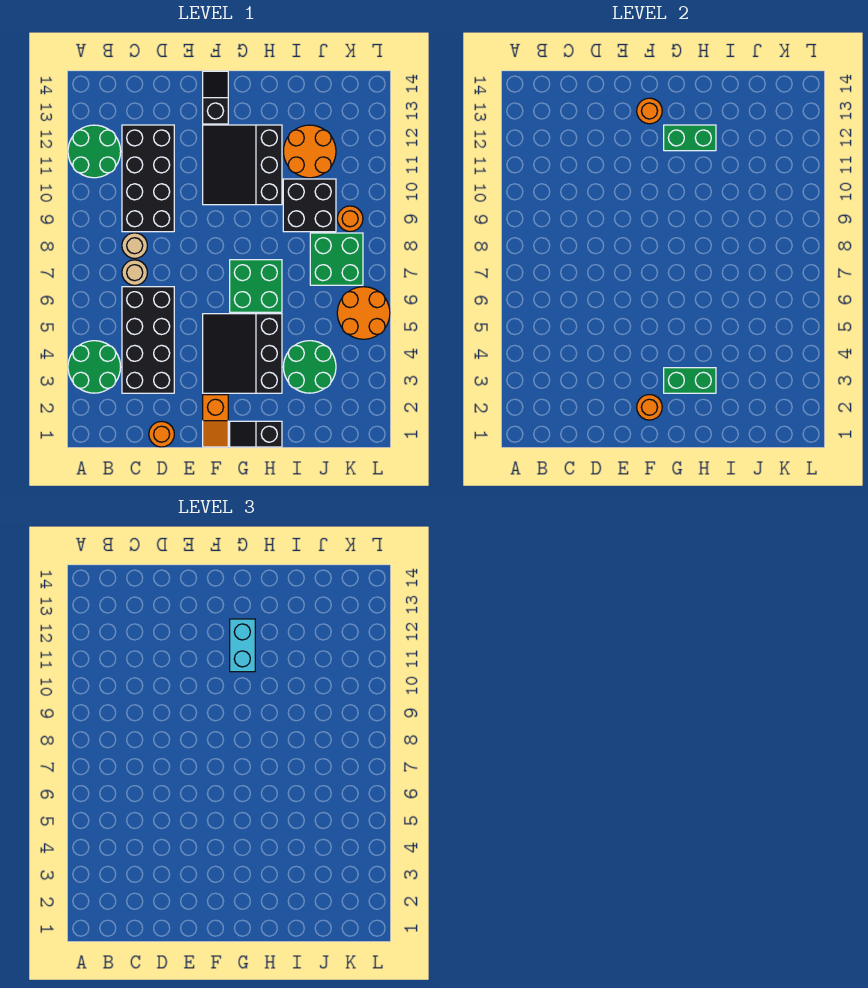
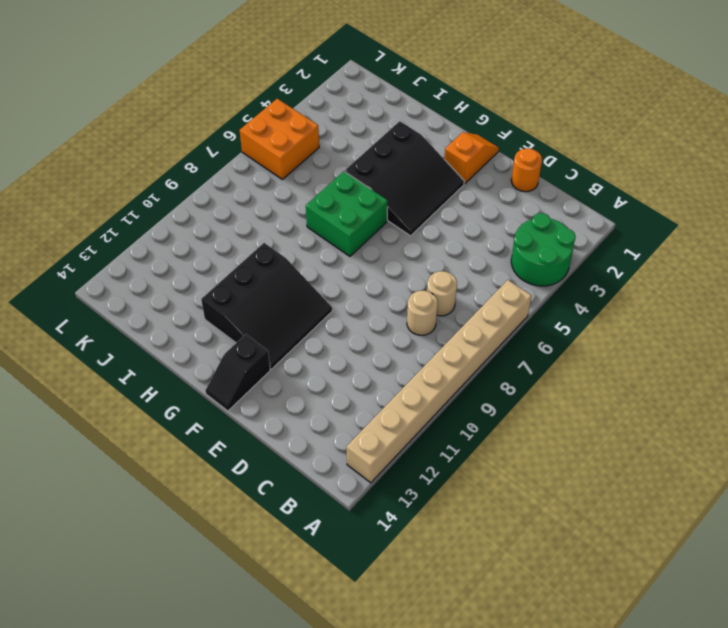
tan brick A6:A13 level 1 -> green round brick A11:B12 level 1
orange brick K5:L6 level 1 -> orange round brick K5:L6 level 1
none -> black brick C3:D6 level 1
none -> black brick C9:D12 level 1
none -> black slope G1:H1 level 1 top H

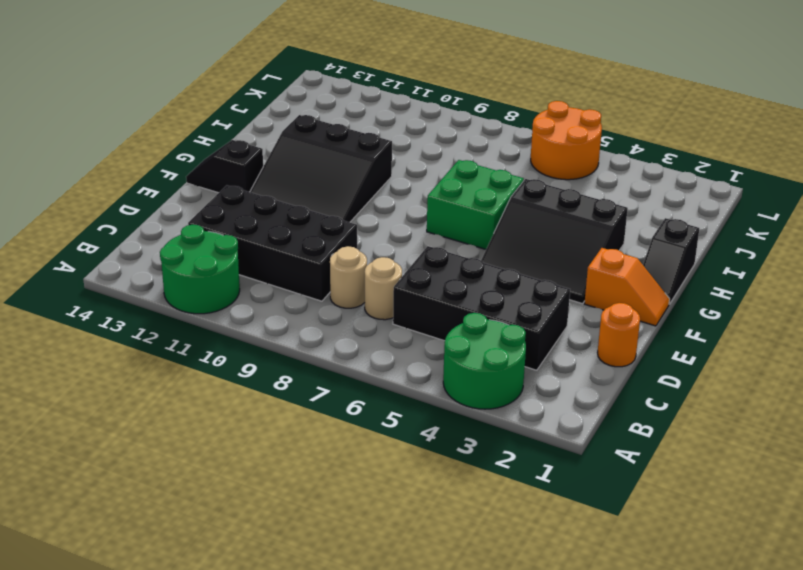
none -> green round brick I3:J4 level 1
none -> black brick I9:J10 level 1
none -> orange round brick I11:J12 level 1

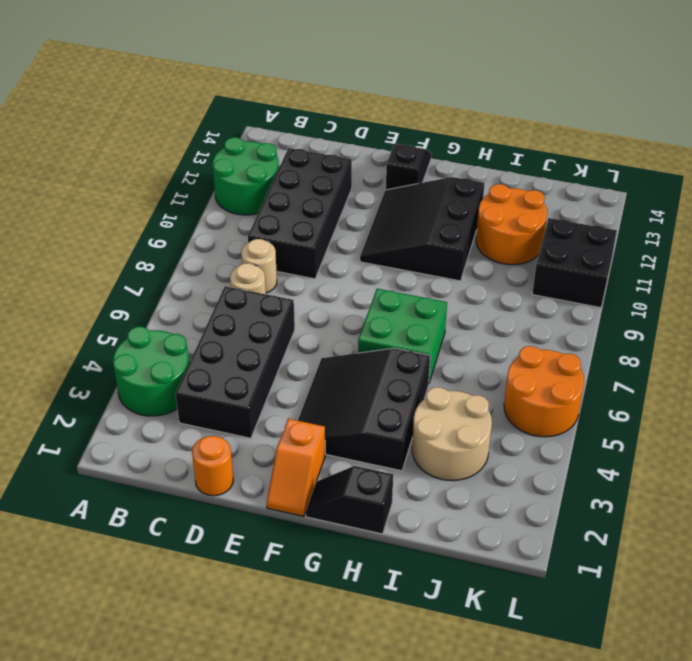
tan round brick I3:J4 level 1 -> green round brick I3:J4 level 1
black brick K10:L11 level 1 -> black brick I9:J10 level 1
none -> green brick J7:K8 level 1
none -> orange round brick K9 level 1
none -> orange round brick F2 level 2

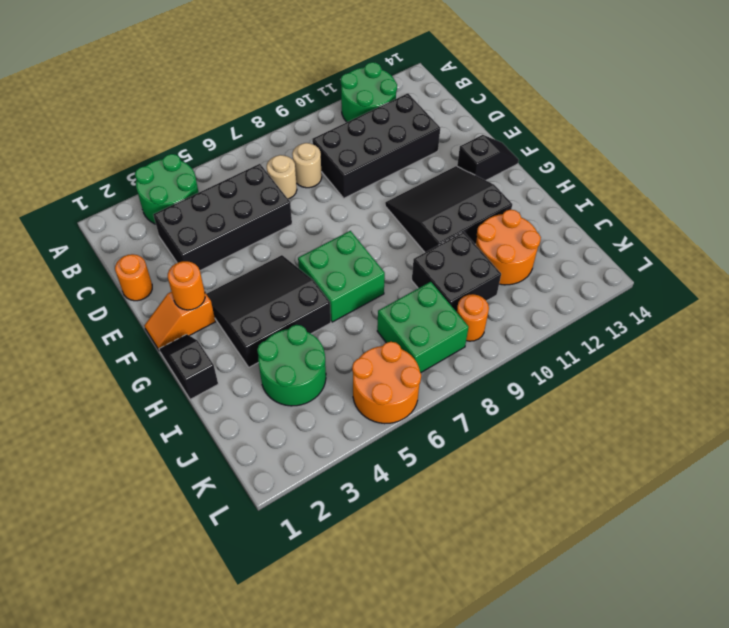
none -> orange round brick F13 level 2
none -> green brick G3:H3 level 2
none -> green brick G12:H12 level 2

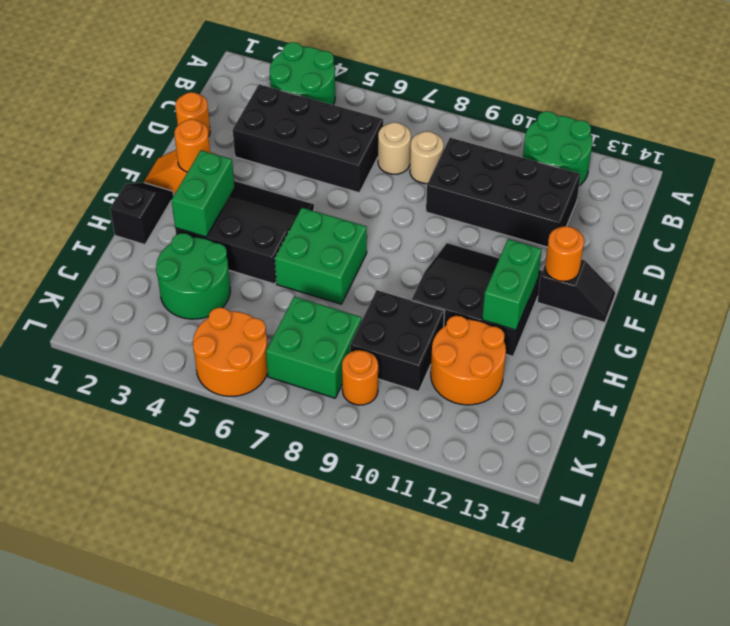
none -> cyan brick G11:G12 level 3

